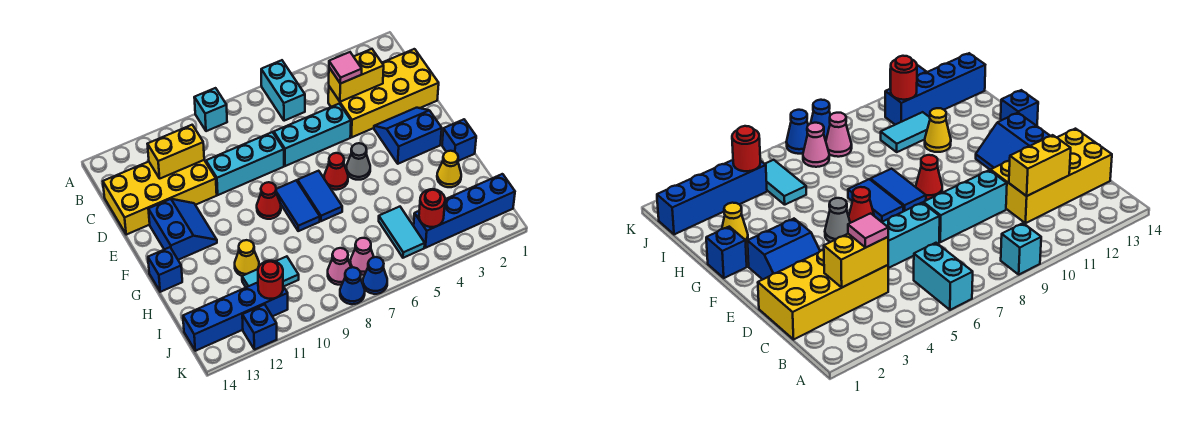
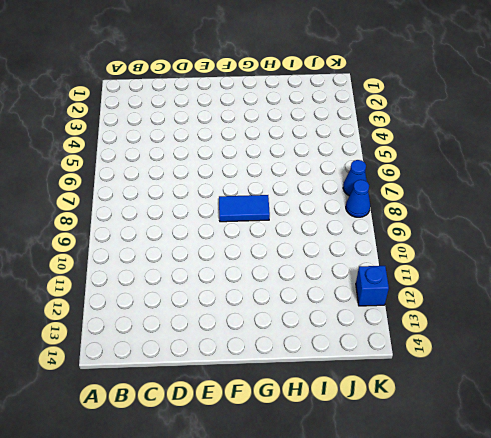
none -> cyan brick A6:B6 level 1
none -> cyan brick A9 level 1
none -> yellow brick C1:D4 level 1
none -> yellow brick C11:D14 level 1

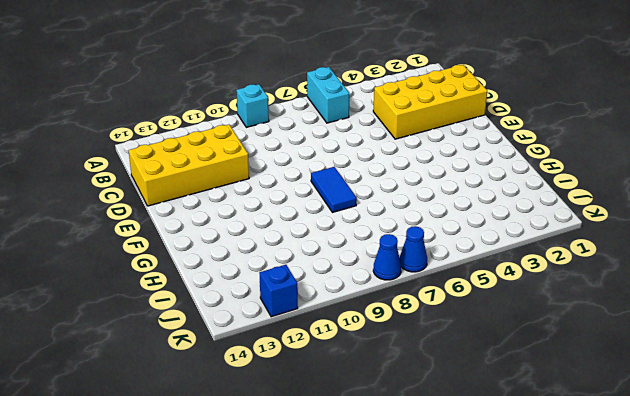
none -> cyan brick D5:D7 level 1
none -> cyan brick D8:D10 level 1
none -> blue slope E2:F3 level 1 top F
none -> blue slope E12:F13 level 1 top 13

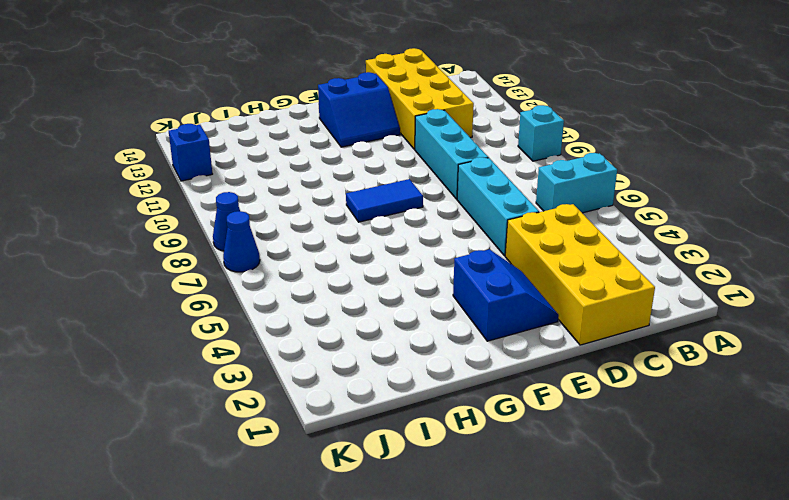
none -> grey cone F5 level 1
none -> red cone F6 level 1
none -> blue tile F7:G7 level 1
none -> red cone F9 level 1

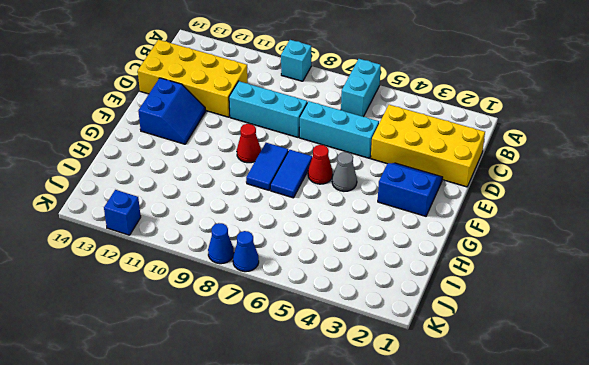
none -> blue brick G1 level 1
none -> blue brick G14 level 1
none -> yellow cone H2 level 1
none -> yellow cone H11 level 1

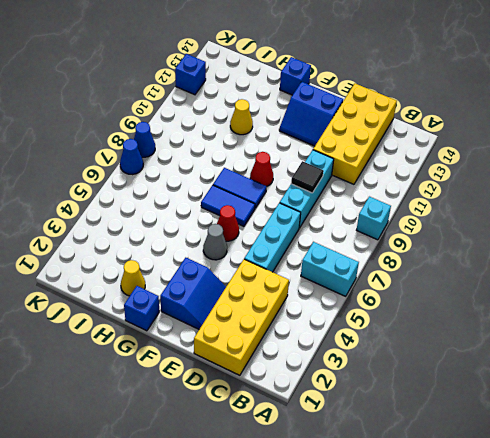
black tile D9 level 2 -> none
none -> cyan tile I5:J5 level 1
none -> cyan tile I10:I11 level 1
none -> blue brick J1:J4 level 1
none -> pink cone J7 level 1

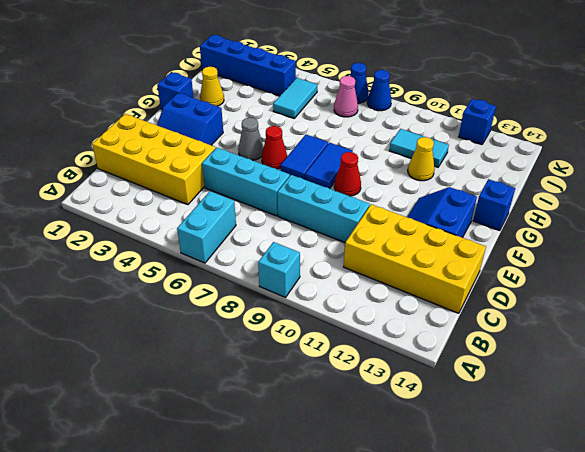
none -> pink cone J8 level 1
none -> blue brick J11:J14 level 1
none -> yellow brick C3:C4 level 2
none -> yellow brick C11:C12 level 2

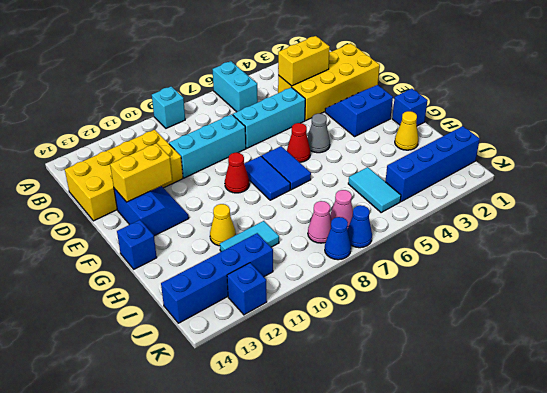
yellow brick E12:E13 level 2 -> yellow brick C11:C12 level 2
none -> red round brick J4 level 2
none -> red round brick J11 level 2
none -> pink tile C4 level 3

